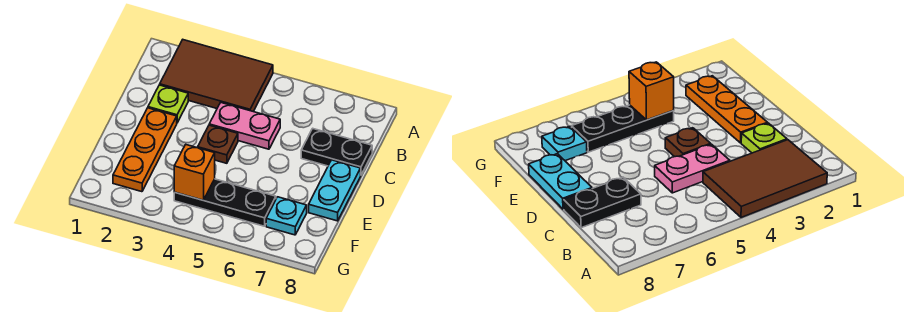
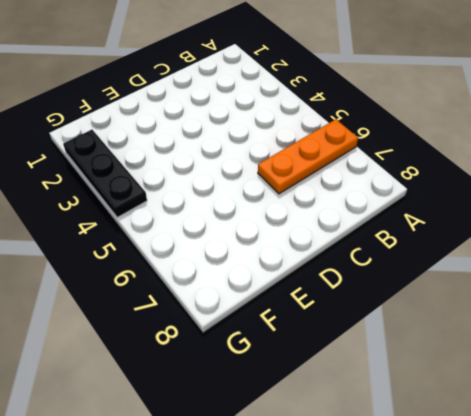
orange plate A6:C6 level 1 -> orange plate D2:F2 level 1
black plate G2:G4 level 1 -> black plate F4:F6 level 1
none -> brown tile A2:B4 level 1
none -> lime plate C2 level 1

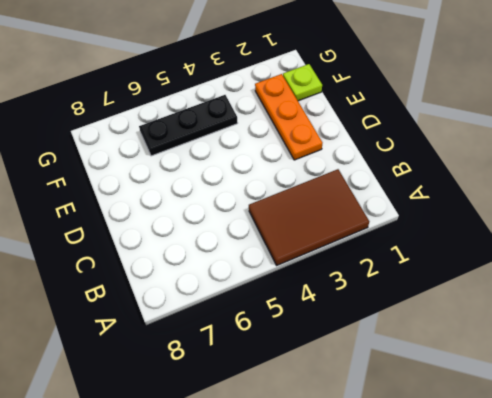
lime plate F1 level 1 -> lime plate C2 level 1
none -> pink plate C4:C5 level 1
none -> black plate C7:C8 level 1

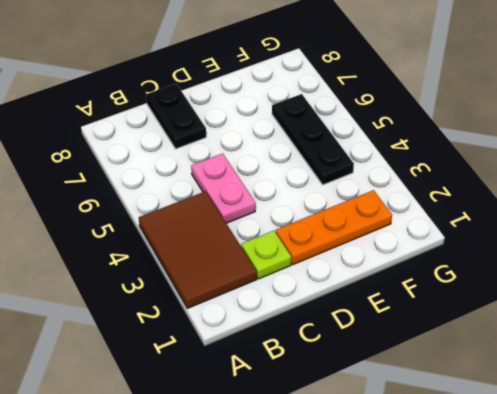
none -> brown plate D4 level 1
none -> cyan plate D8:E8 level 1

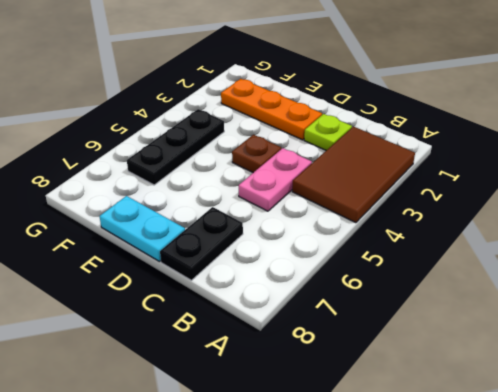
none -> cyan plate F7 level 1
none -> orange brick F4 level 2

